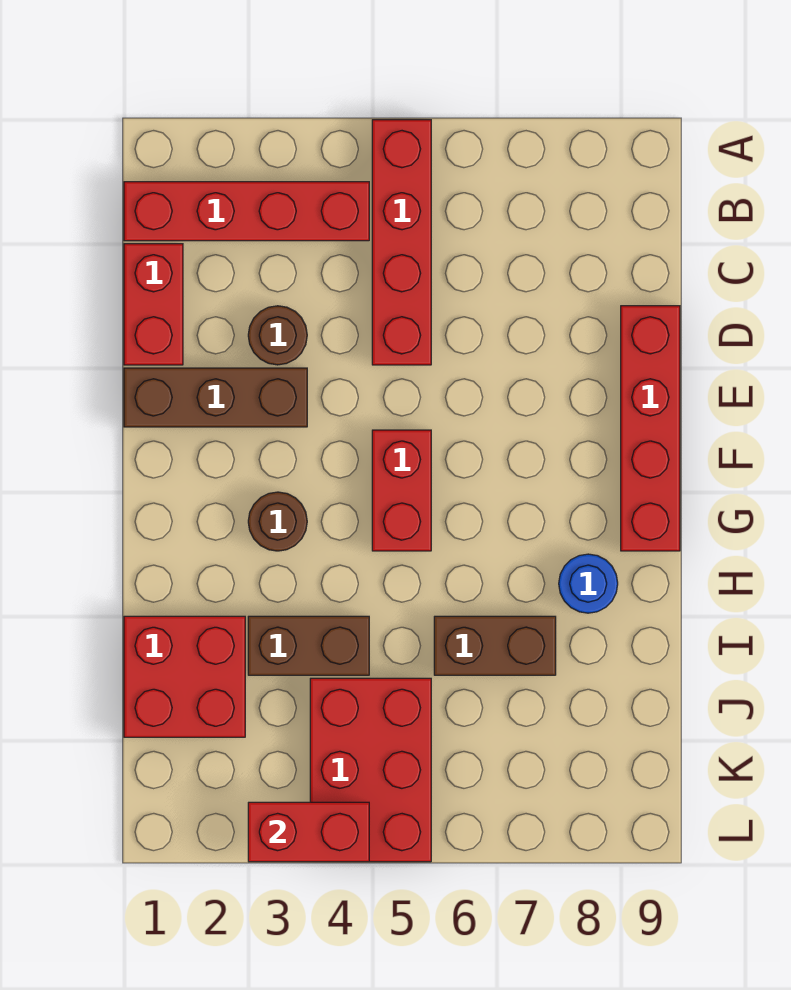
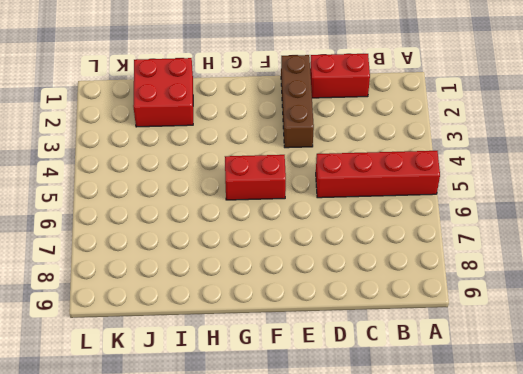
none -> red brick B1:B4 level 1
none -> brown round brick D3 level 1
none -> red brick D9:G9 level 1

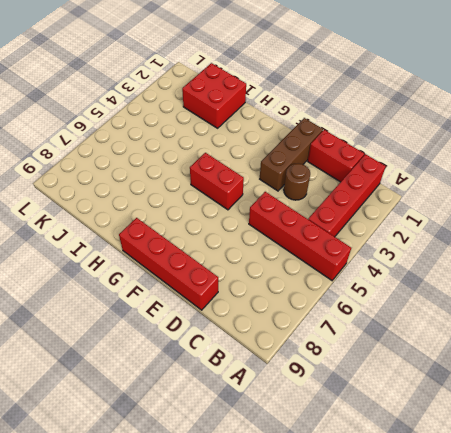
none -> brown round brick G3 level 1
none -> blue round brick H8 level 1
none -> brown brick I3:I4 level 1

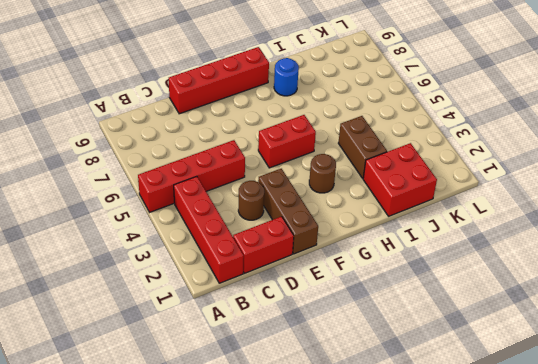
none -> brown brick I6:I7 level 1
none -> red brick J4:L5 level 1
none -> red brick L3:L4 level 2

